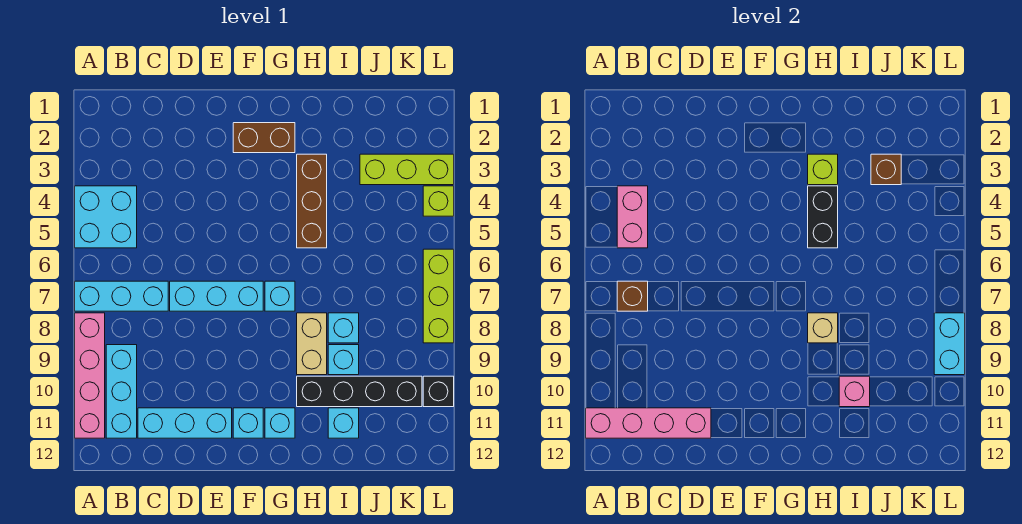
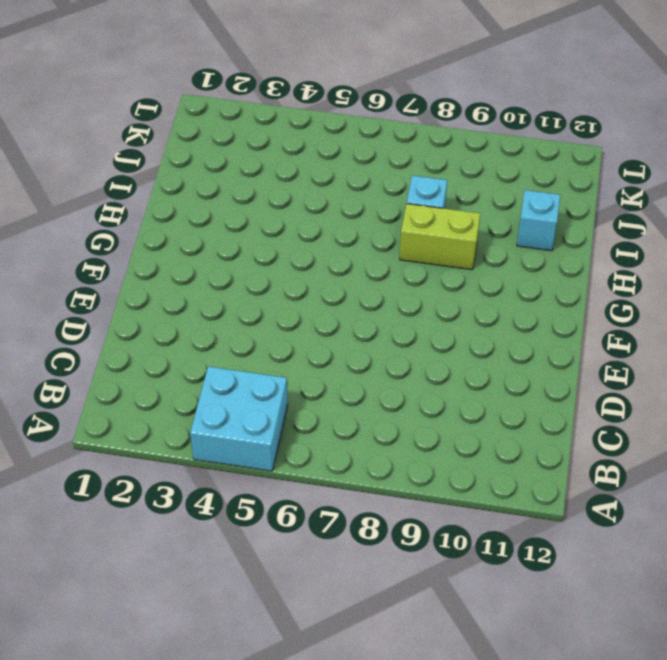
lime brick H8:H9 level 1 -> tan brick H8:H9 level 1
none -> cyan brick A7:C7 level 1
none -> pink brick A8:A11 level 1
none -> cyan brick B9:B11 level 1

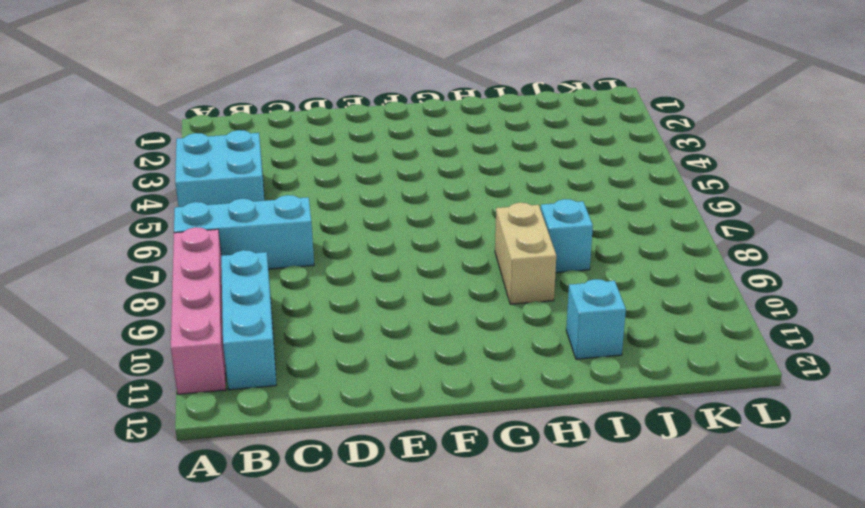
none -> cyan brick C11:E11 level 1
none -> cyan brick D7:F7 level 1
none -> brown brick F2:G2 level 1

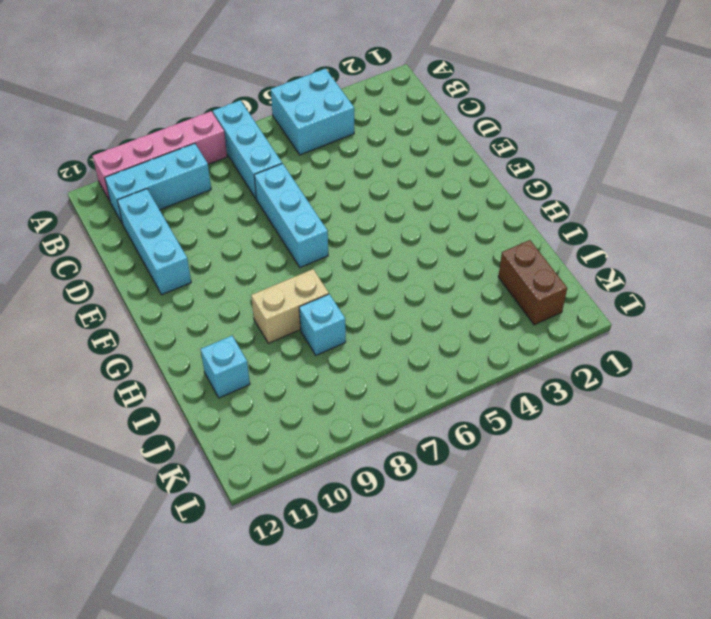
brown brick J2:K2 level 1 -> brown brick F2:G2 level 1
none -> cyan brick F11 level 1
none -> cyan brick G7 level 1
none -> cyan brick G11 level 1

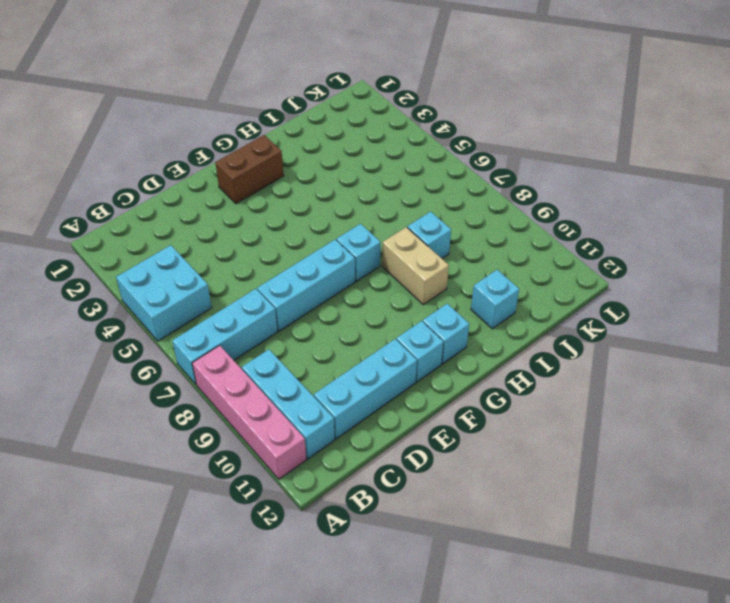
none -> brown brick H3:H5 level 1
none -> black brick H10:K10 level 1
none -> cyan brick I9 level 1

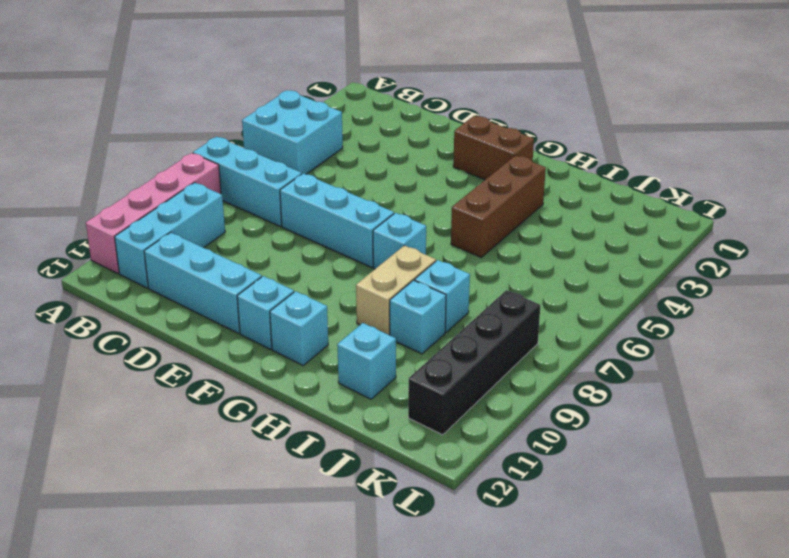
black brick K8:K11 level 1 -> black brick H10:K10 level 1
none -> lime brick J3:L3 level 1
none -> lime brick L4 level 1
none -> lime brick L6:L8 level 1

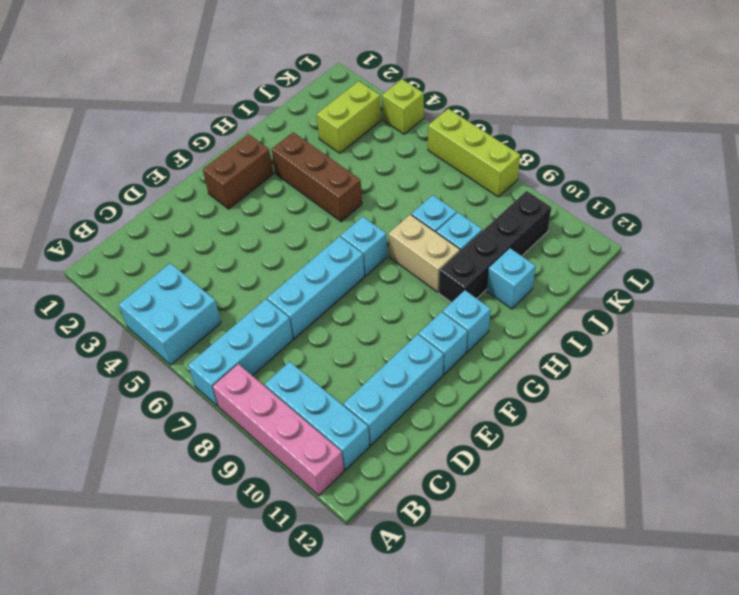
lime brick J3:K3 level 1 -> lime brick J3:L3 level 1
none -> black brick L10 level 1
none -> pink brick A11:D11 level 2
none -> pink brick B4:B5 level 2

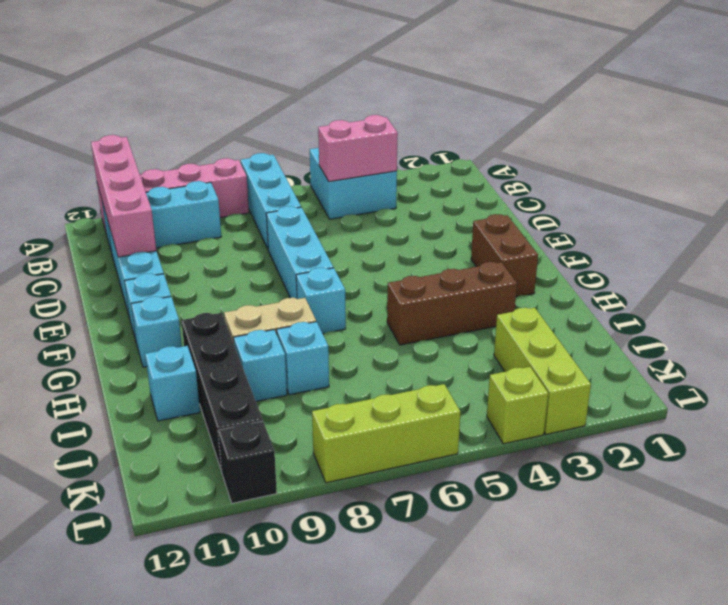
none -> brown brick B7 level 2
none -> lime brick H3 level 2
none -> black brick H4:H5 level 2

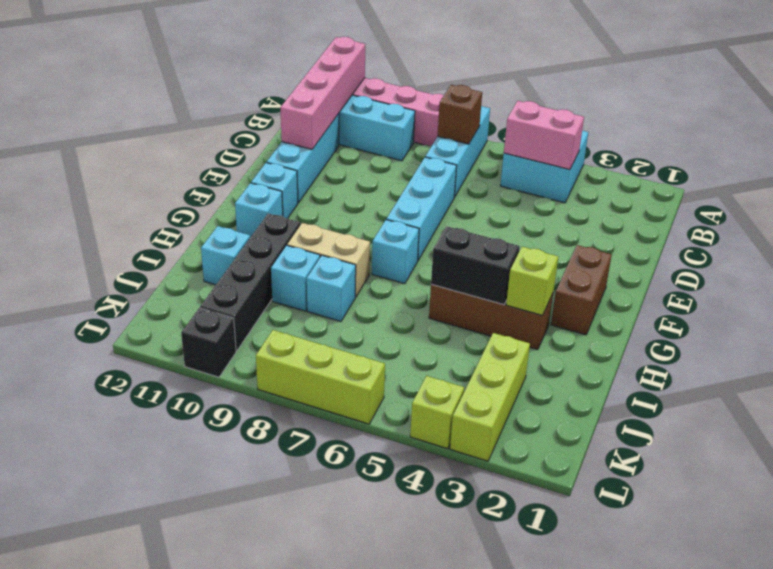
none -> tan brick H8 level 2
none -> pink brick I10 level 2
none -> brown brick J3 level 2

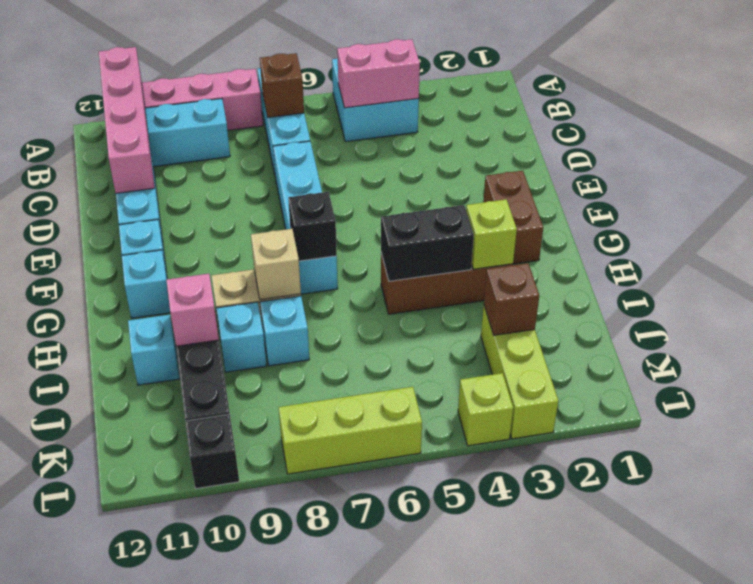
black brick G7 level 2 -> none
none -> cyan brick L8:L9 level 2

